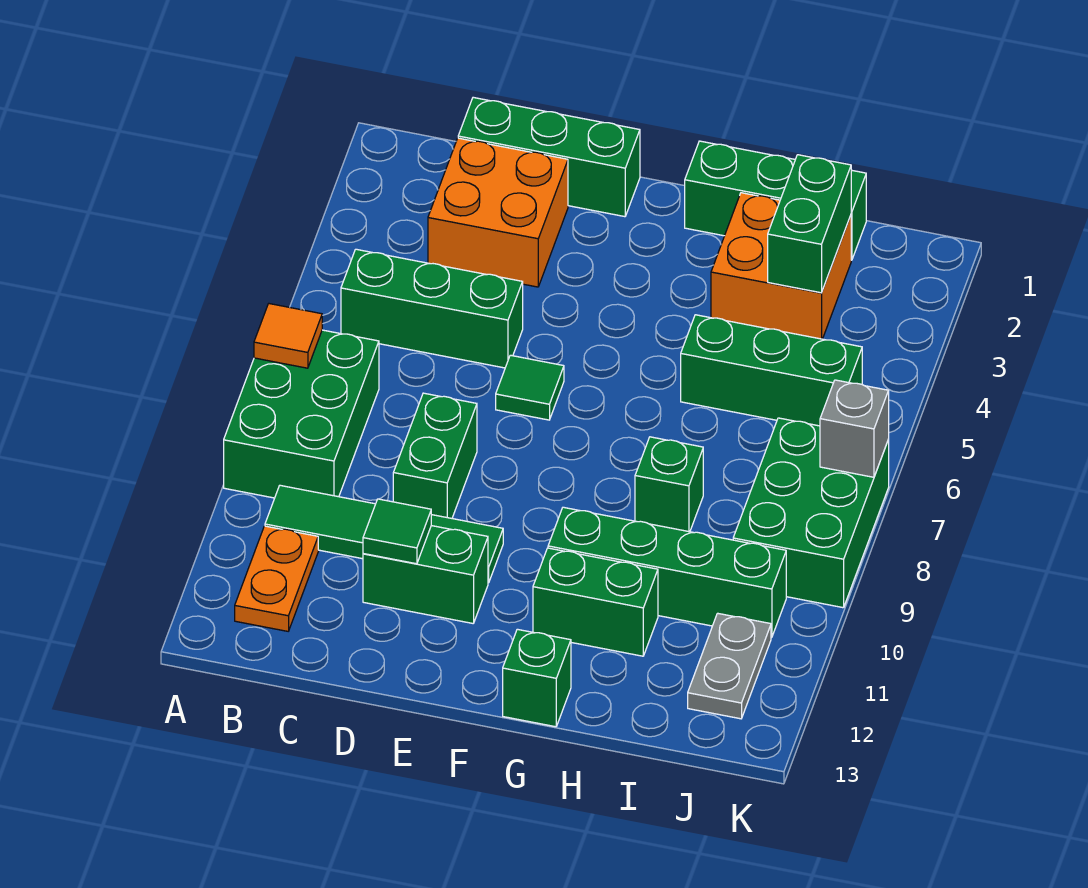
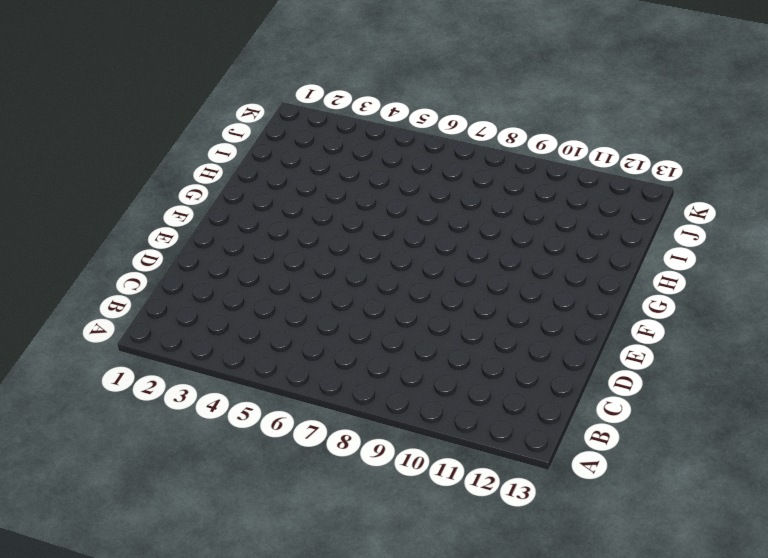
none -> green brick A7:B9 level 1
none -> green brick B5:D5 level 1
none -> green tile B10:E10 level 1

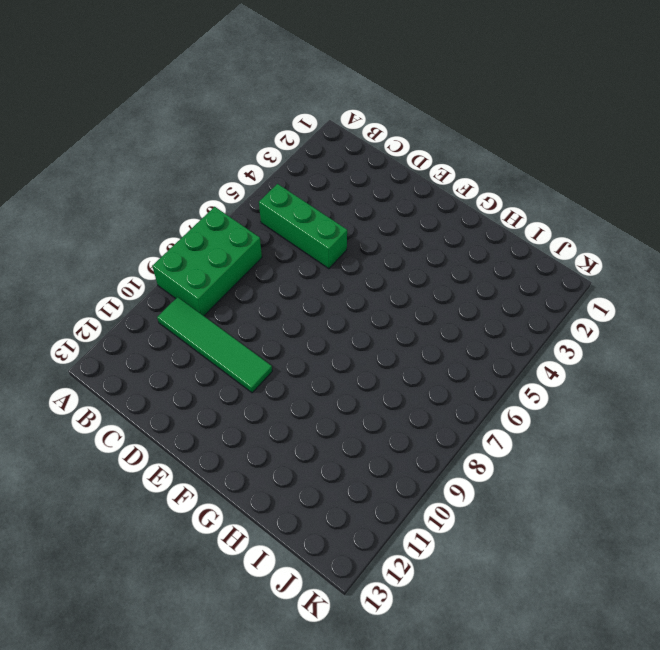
none -> orange plate B11:B12 level 1
none -> green brick C1:E1 level 1
none -> orange brick C2:D3 level 1

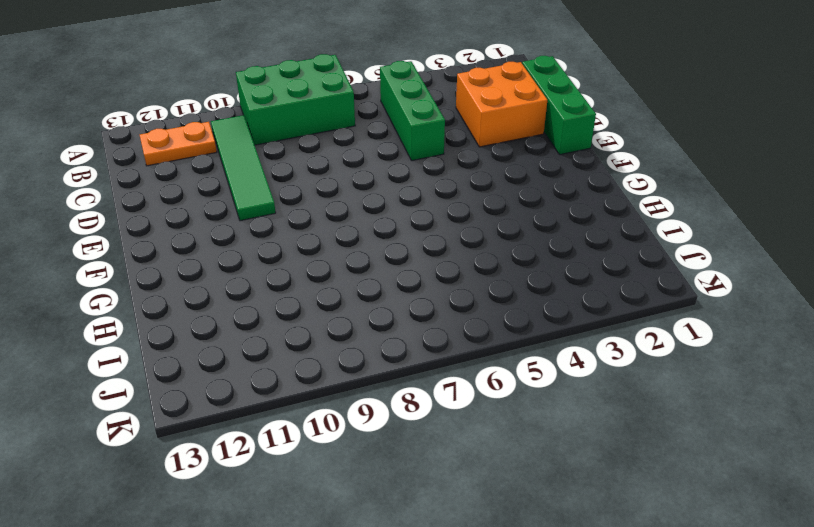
none -> green brick D8:D9 level 1
none -> green brick D11:E11 level 1
none -> green tile E6 level 1

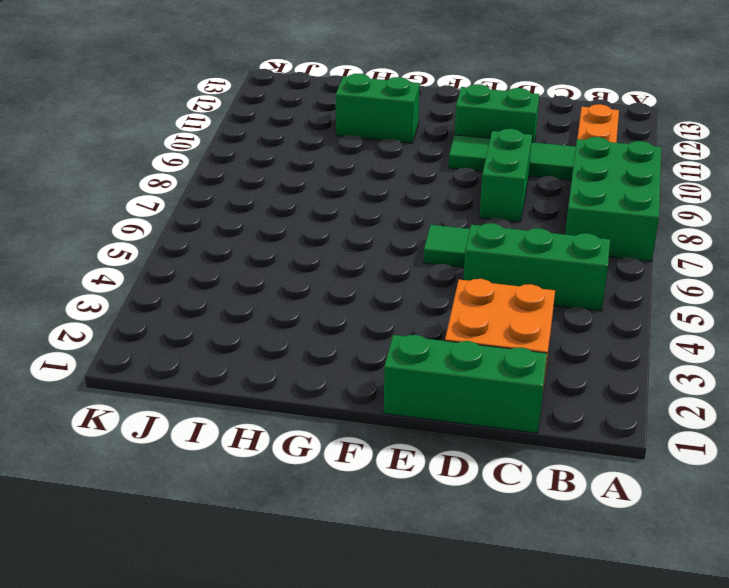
none -> green brick G1:I1 level 1
none -> green brick G10:J10 level 1
none -> green brick G13 level 1

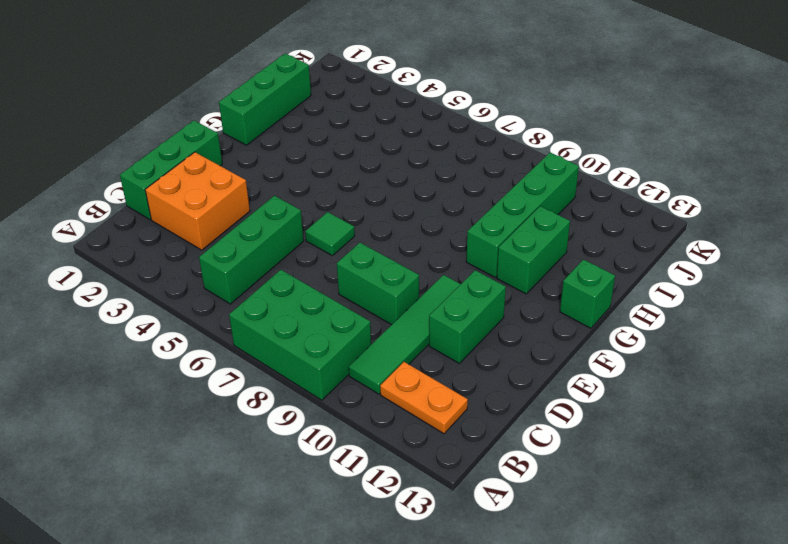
none -> orange brick H2:I3 level 1
none -> green brick H5:J5 level 1
none -> green brick H8 level 1

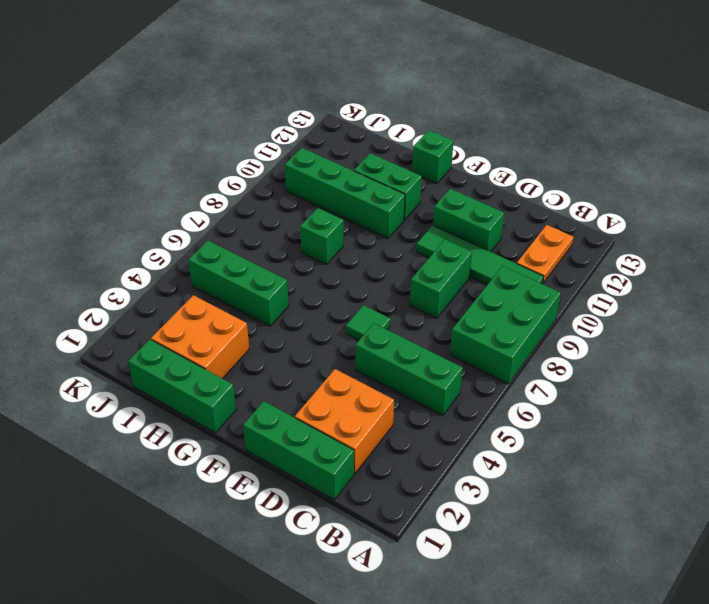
none -> green brick J7:K9 level 1
none -> grey plate J11:J12 level 1
none -> orange tile A7 level 2

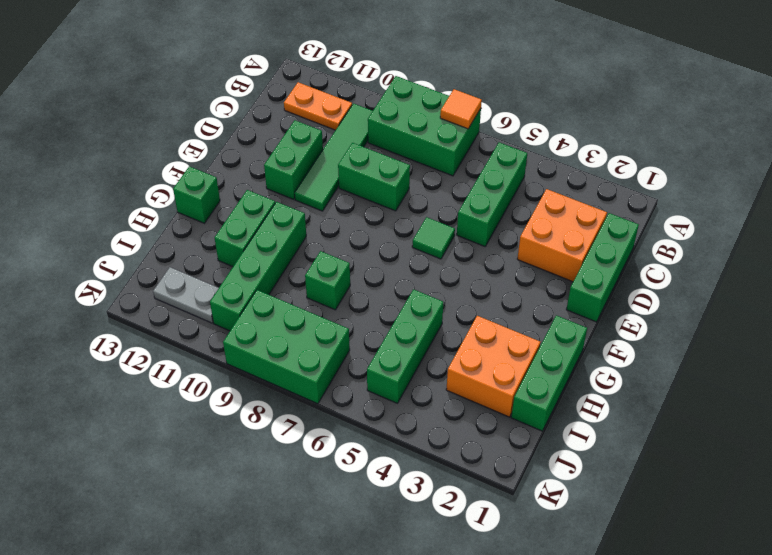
none -> green tile D11 level 2
none -> green brick I2:I3 level 2
none -> grey brick K7 level 2

